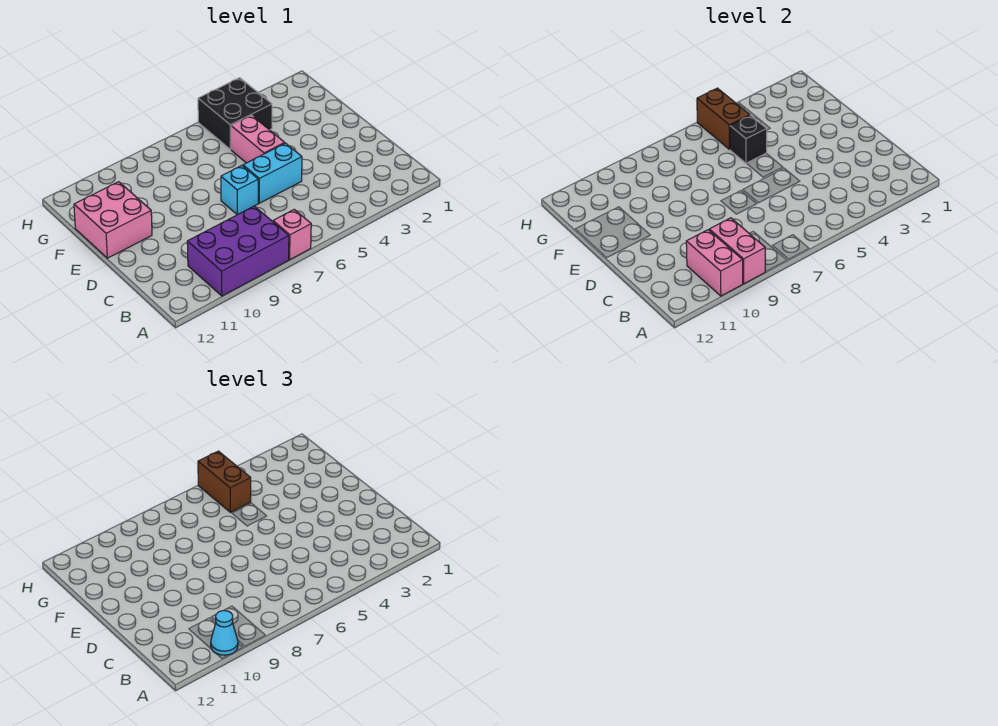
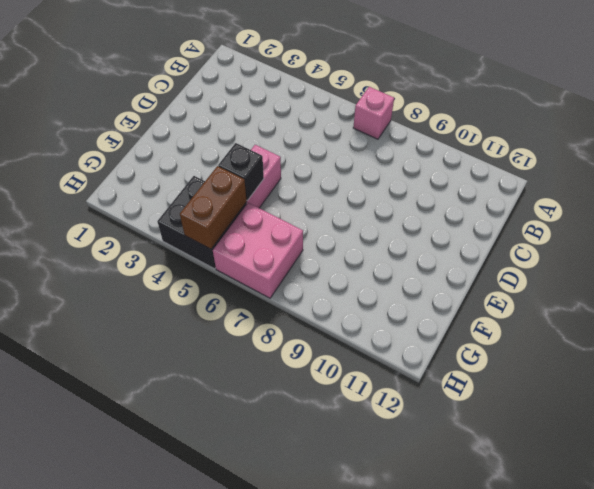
pink brick G6:H7 level 1 -> pink brick E11:F12 level 1
none -> purple brick A8:B10 level 1
none -> cyan brick D5:D6 level 1
none -> cyan brick D7 level 1

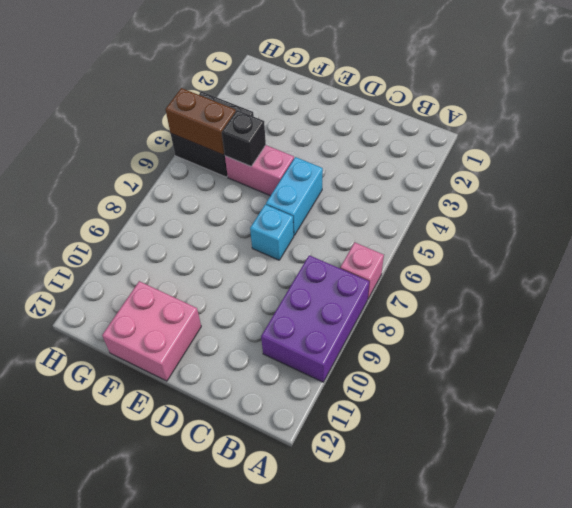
none -> pink brick A9:B9 level 2
none -> pink brick A10:B10 level 2
none -> cyan cone A10 level 3

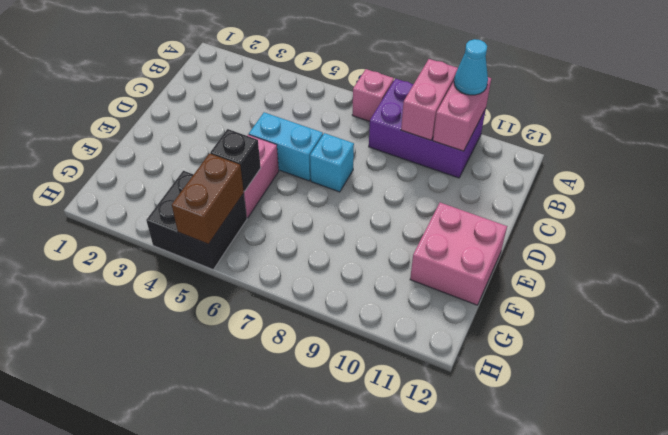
none -> brown brick G5:H5 level 3

